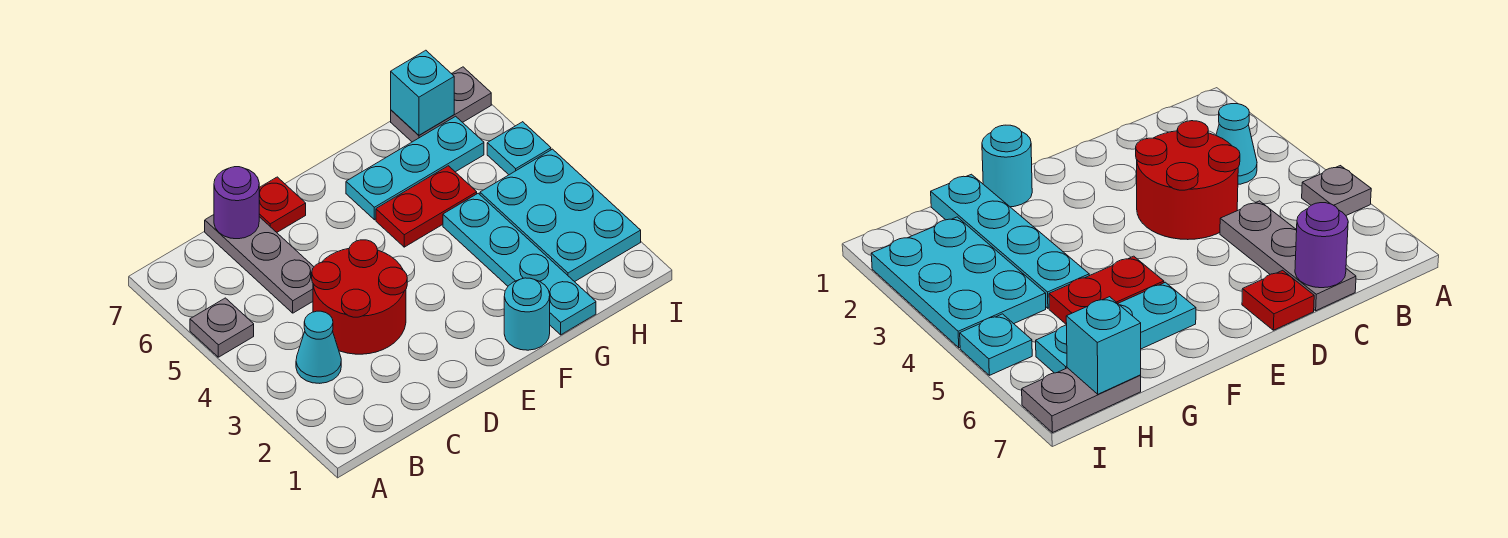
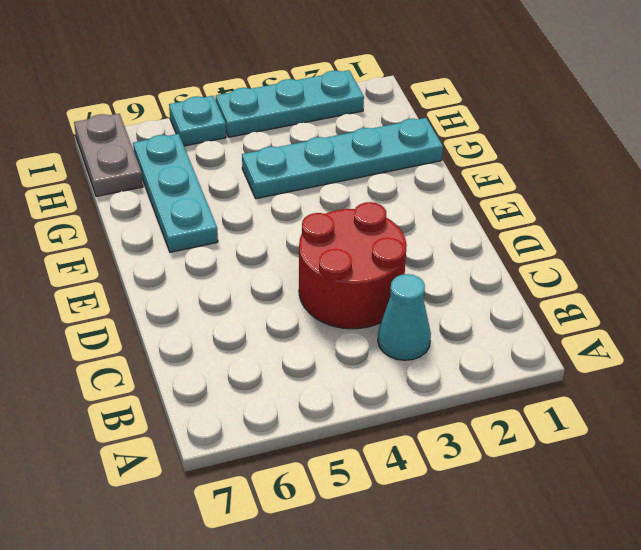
cyan plate I2:I4 level 1 -> cyan plate H2:I4 level 1
none -> grey plate A5 level 1
none -> grey plate C5:C7 level 1
none -> red plate D7 level 1

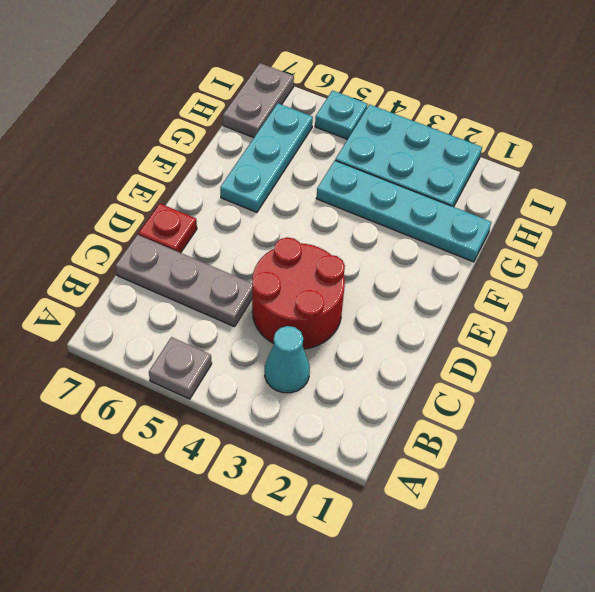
none -> cyan round brick F1 level 1
none -> red plate F5:G5 level 1
none -> purple round brick C7 level 2

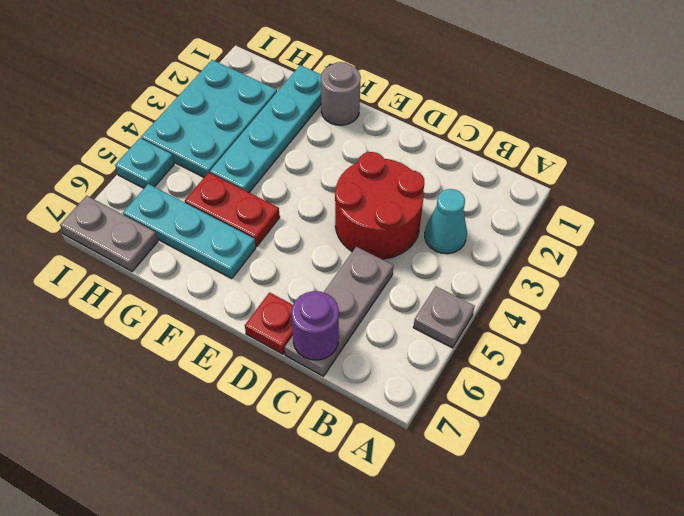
grey round brick F1 level 1 -> cyan round brick F1 level 1
none -> cyan brick H7 level 2

